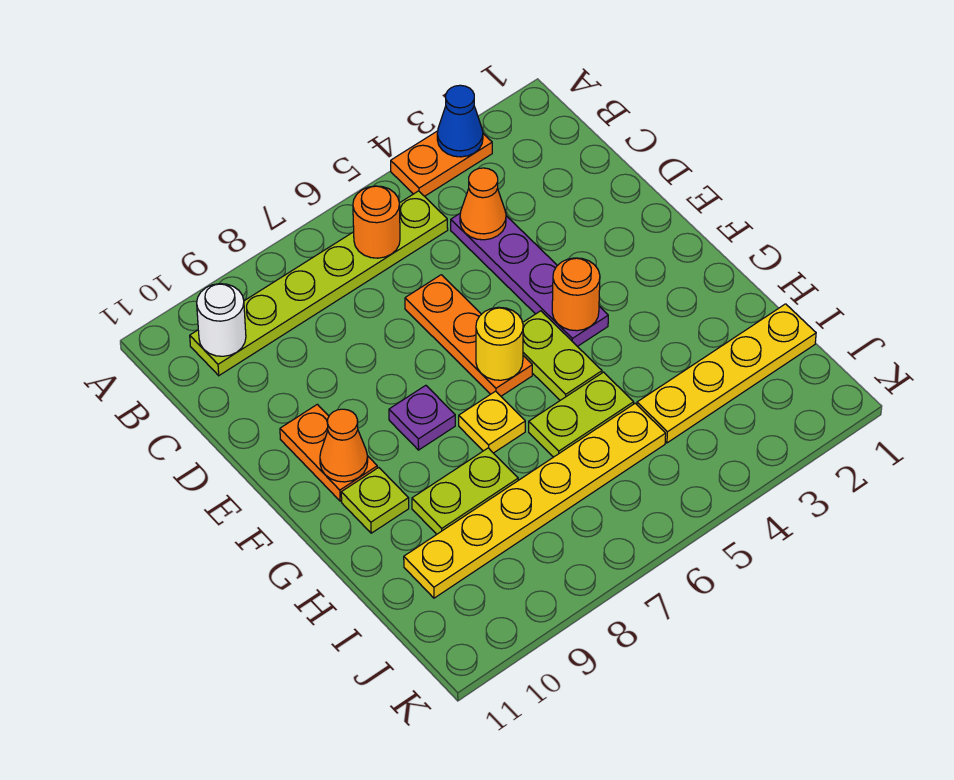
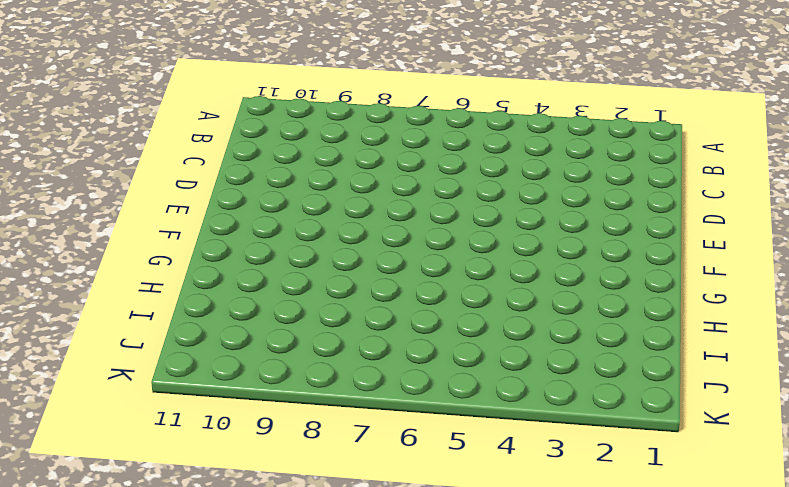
none -> orange plate A3:A4 level 1
none -> lime plate B5:B10 level 1
none -> purple plate C4:F4 level 1

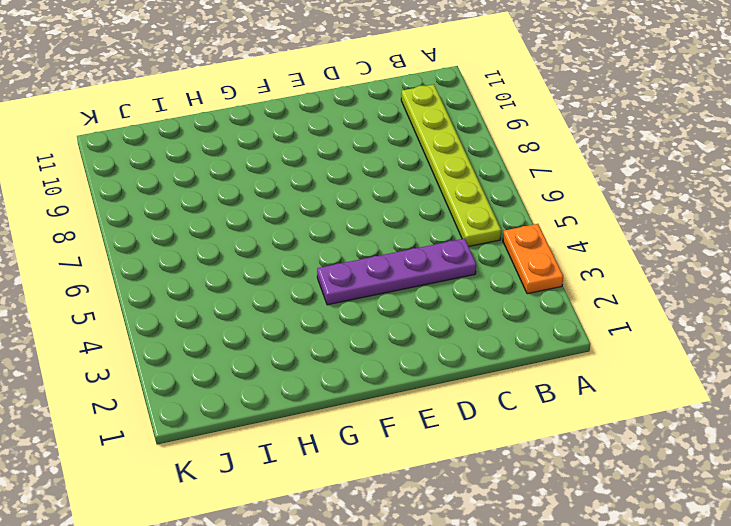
none -> orange plate D6:F6 level 1
none -> orange plate E10:F10 level 1
none -> lime plate F5:G5 level 1

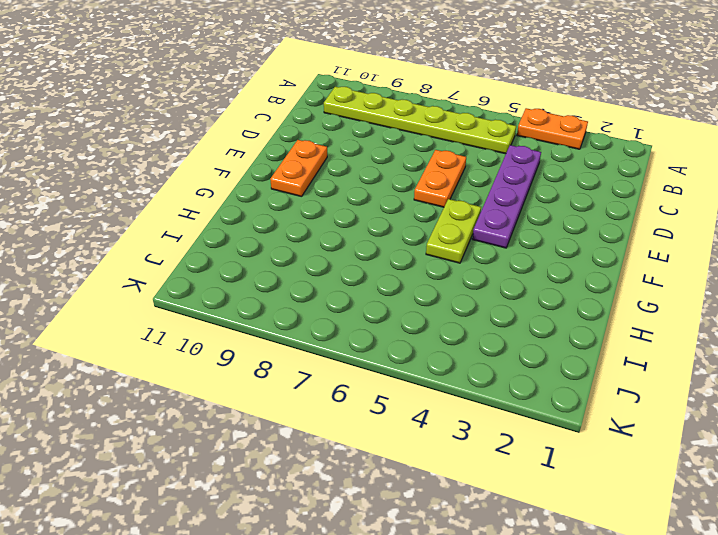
orange plate D6:E6 level 1 -> orange plate D6:F6 level 1
none -> purple plate F8 level 1
none -> yellow plate G7 level 1
none -> lime plate G10 level 1

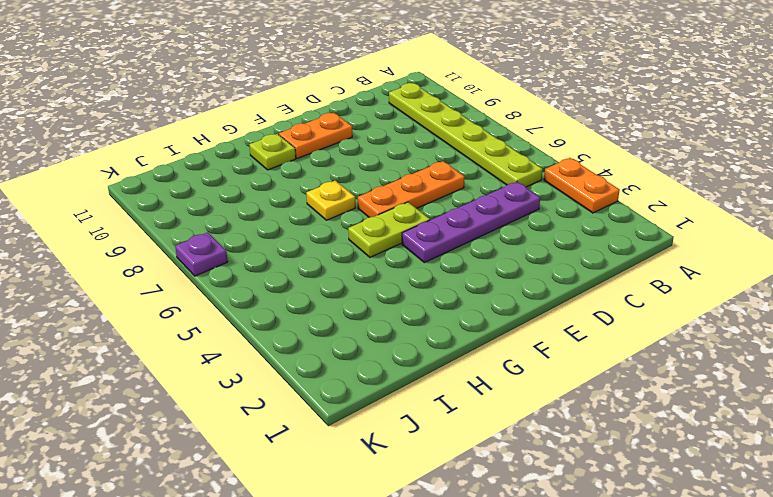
purple plate K7 level 1 -> purple plate F8 level 1
none -> lime plate H5:H6 level 1
none -> lime plate H8:H9 level 1
none -> yellow plate I1:I4 level 1

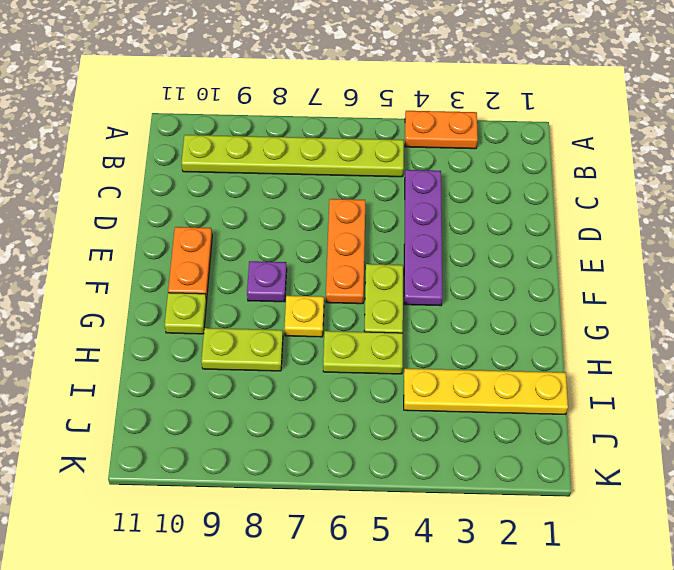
none -> yellow plate I5:I10 level 1
none -> blue cone A3 level 2
none -> orange round brick B6 level 2

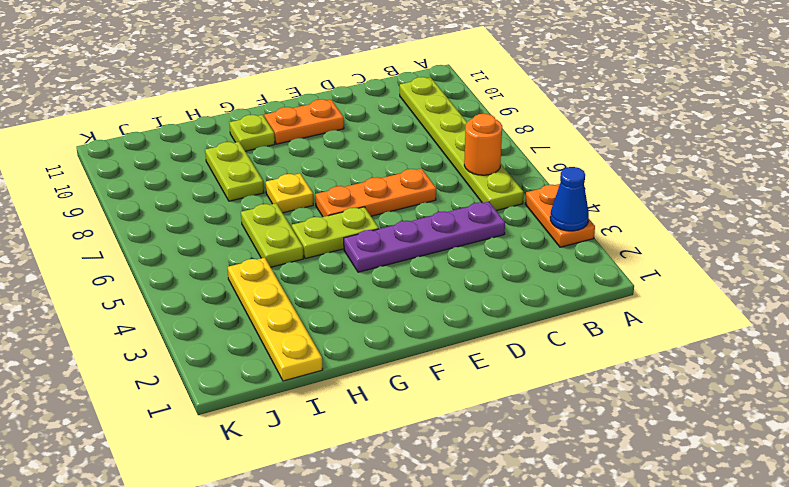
none -> purple plate F8 level 1
none -> yellow plate I5:I10 level 1
none -> white round brick B10 level 2

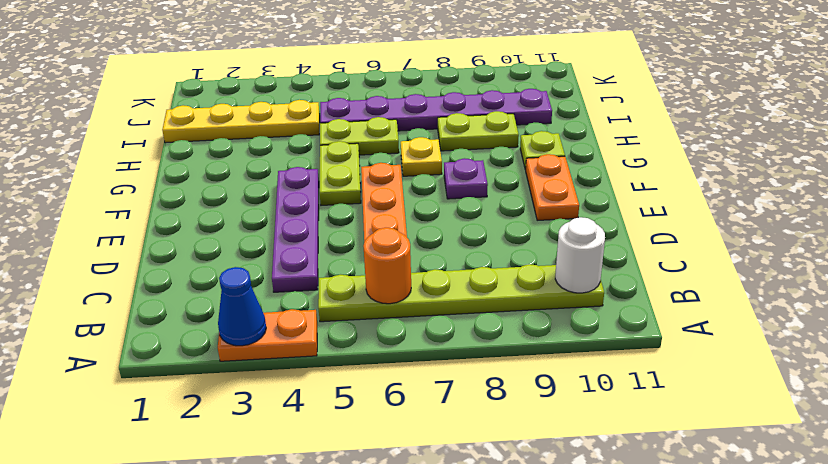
purple plate I5:I10 level 1 -> yellow plate I5:I10 level 1
none -> orange cone C4 level 2
none -> orange round brick F4 level 2
none -> yellow round brick F6 level 2

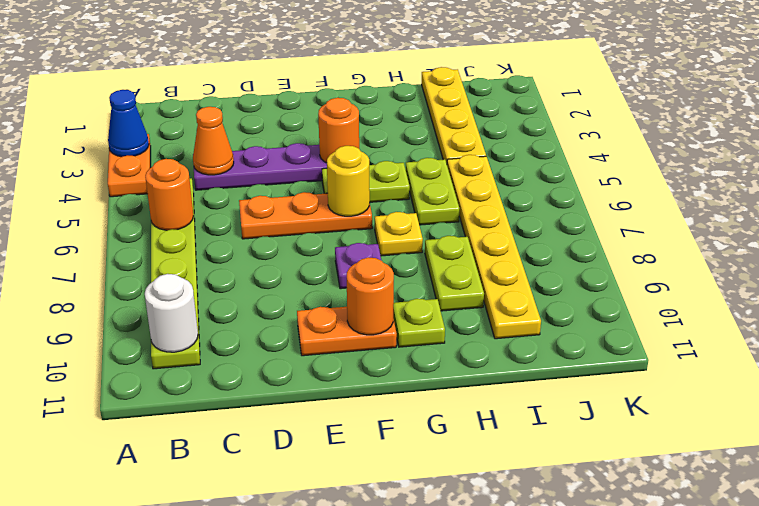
orange round brick F10 level 2 -> orange cone F10 level 2

